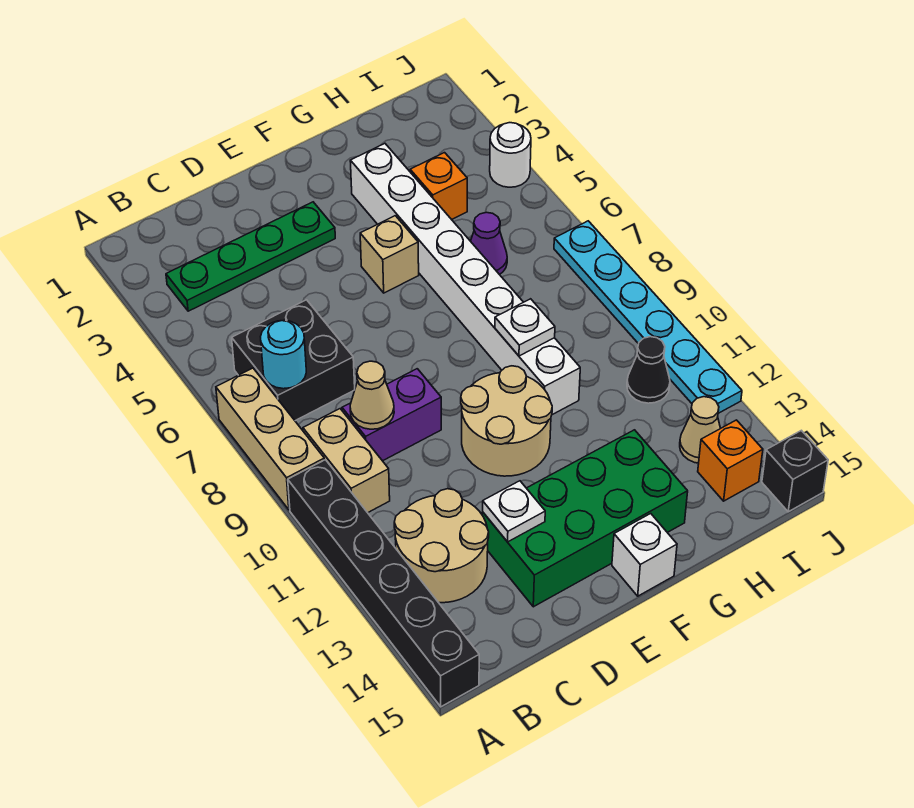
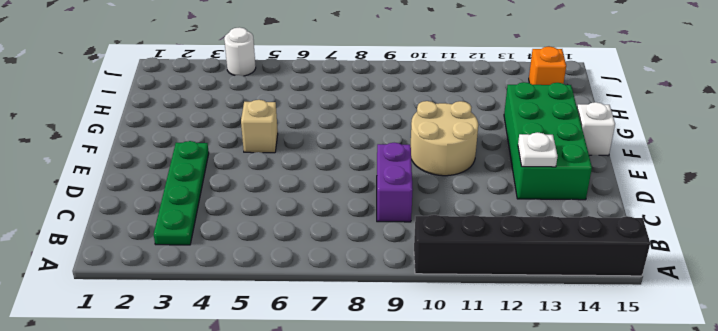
none -> tan brick A7:A9 level 1
none -> black brick B6:C7 level 1
none -> tan brick B9:B10 level 1

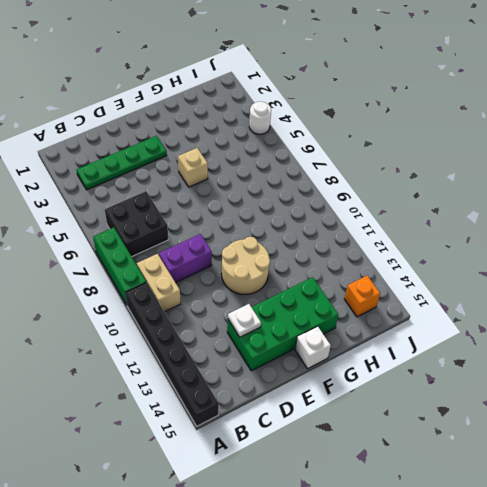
green brick A7:A9 level 1 -> tan brick A7:A9 level 1
none -> tan round brick B12:C13 level 1
none -> white brick G3:G10 level 1
none -> orange brick H4 level 1

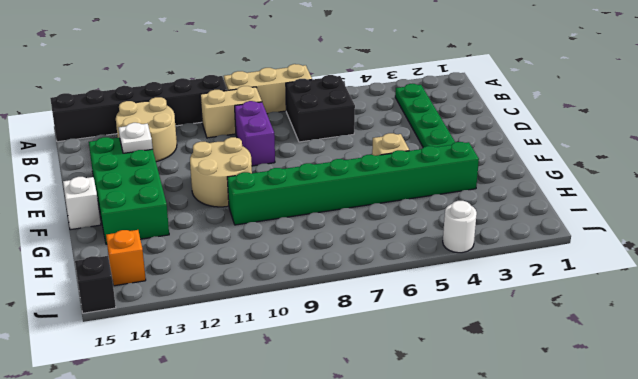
green brick G3:G10 level 1 -> white brick G3:G10 level 1
none -> orange brick H4 level 1
none -> purple cone H6 level 1
none -> black cone I11 level 1

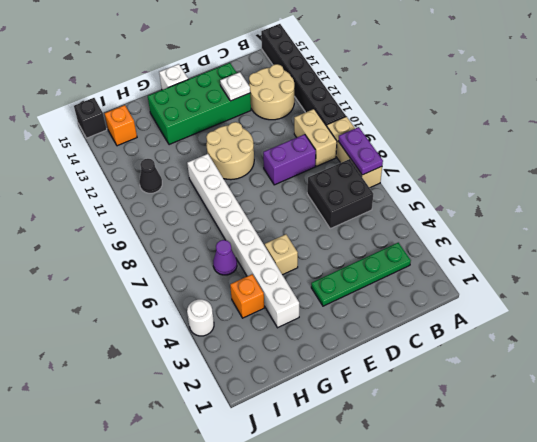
purple plate A7:A8 level 2 -> none
none -> tan cone I13 level 1
none -> cyan plate J7:J12 level 1
none -> cyan round brick B7 level 2

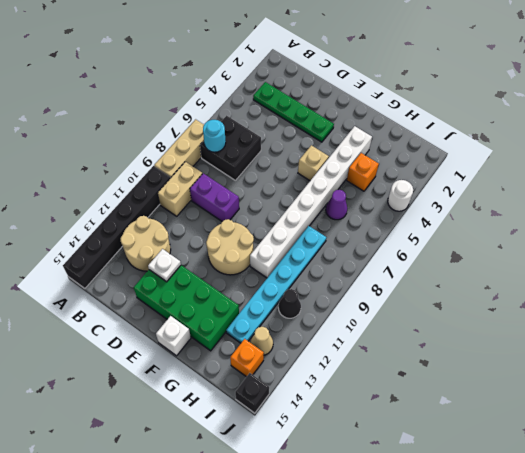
cyan plate H8:H13 level 1 -> cyan plate J7:J12 level 1
none -> tan cone C9 level 2
none -> white plate G9 level 2

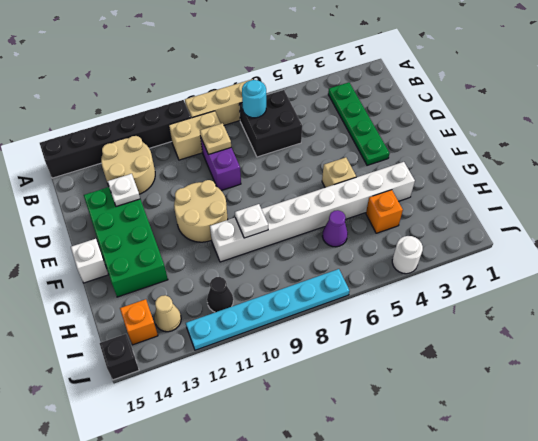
tan plate C9 level 2 -> tan cone C9 level 2

